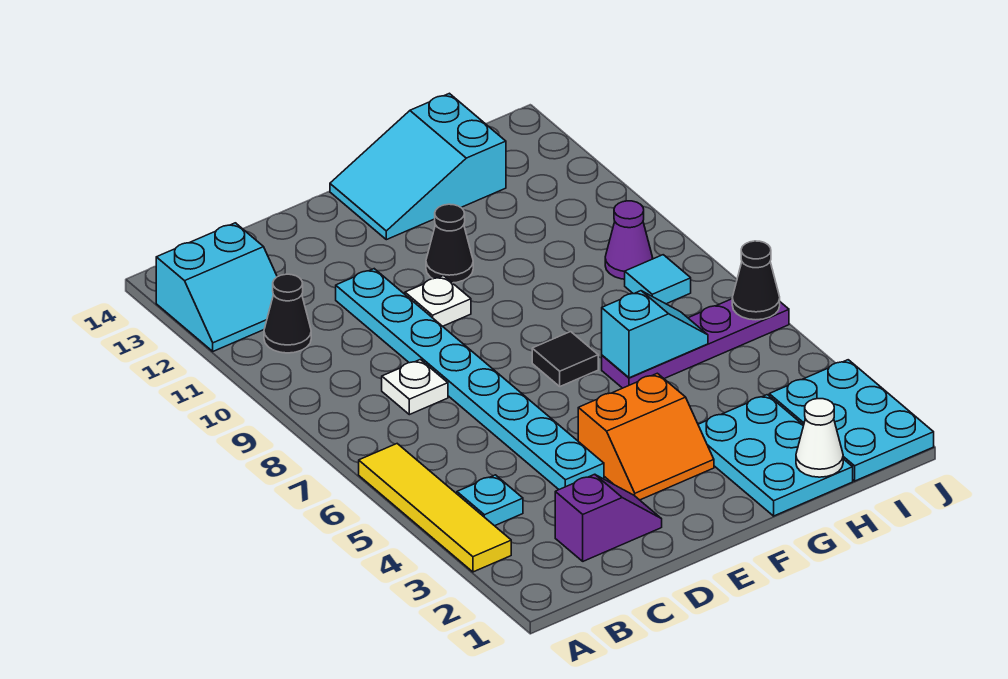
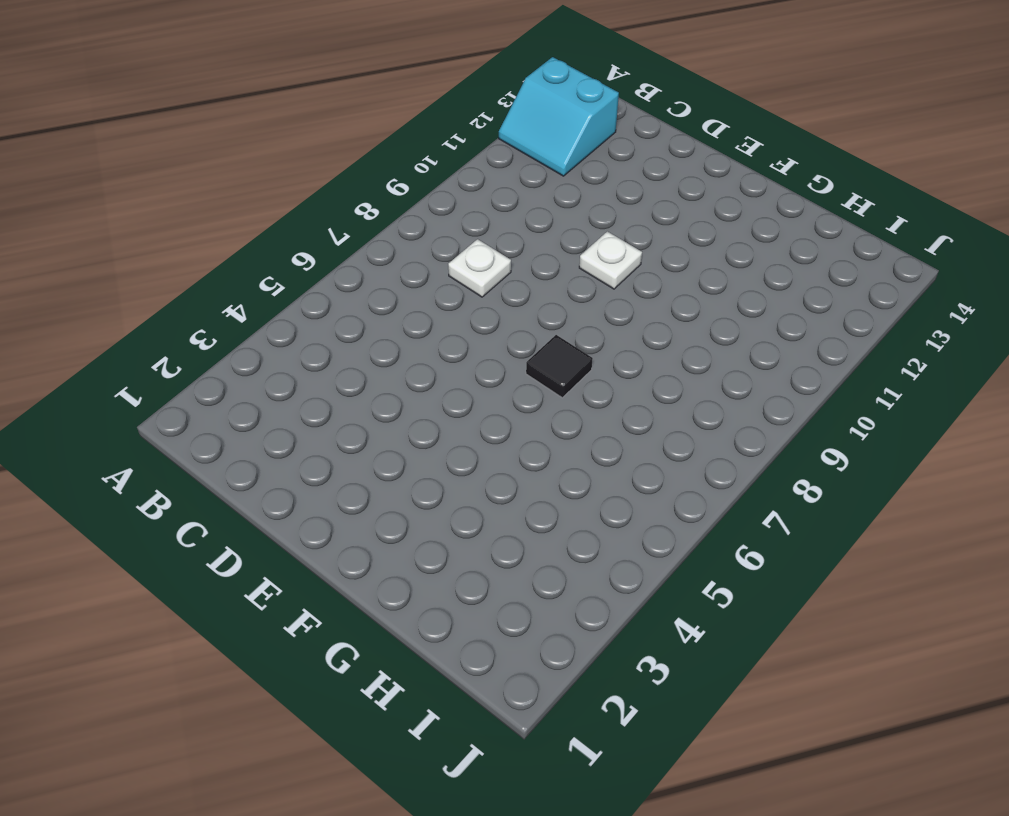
none -> yellow tile A3:A6 level 1
none -> cyan plate B4 level 1
none -> black cone B11 level 1

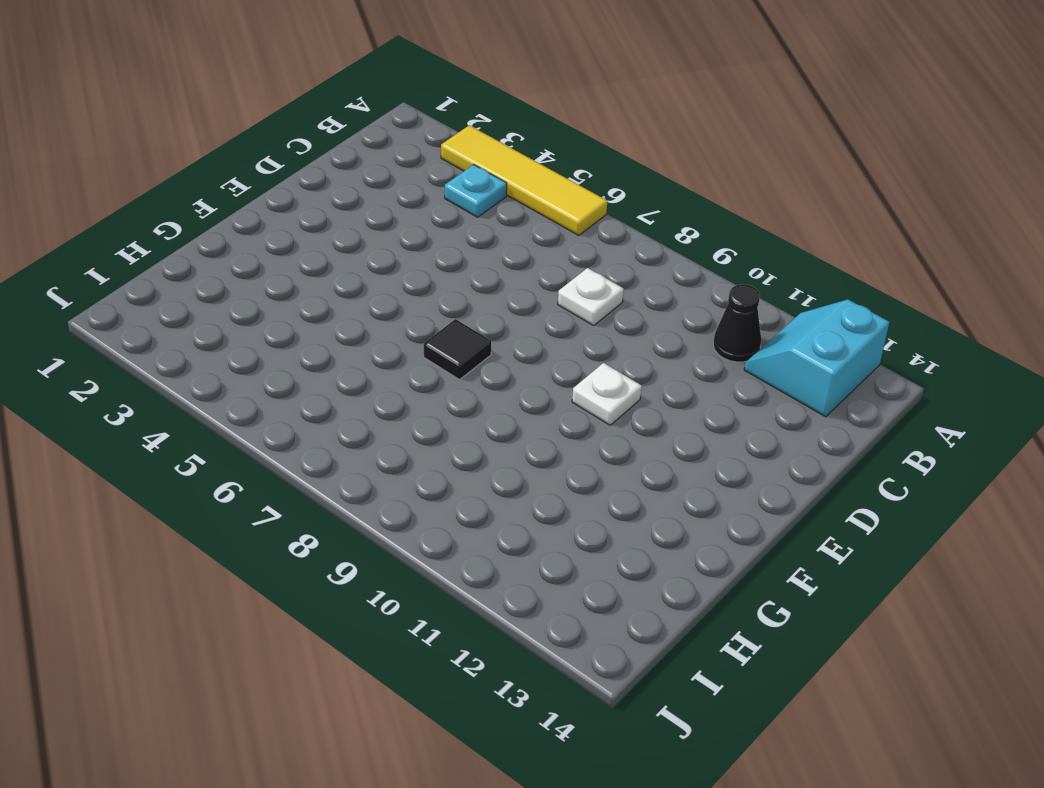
none -> purple slope C2:D2 level 1 top C
none -> cyan plate D4:D11 level 1
none -> orange slope E3:F4 level 1 top 4

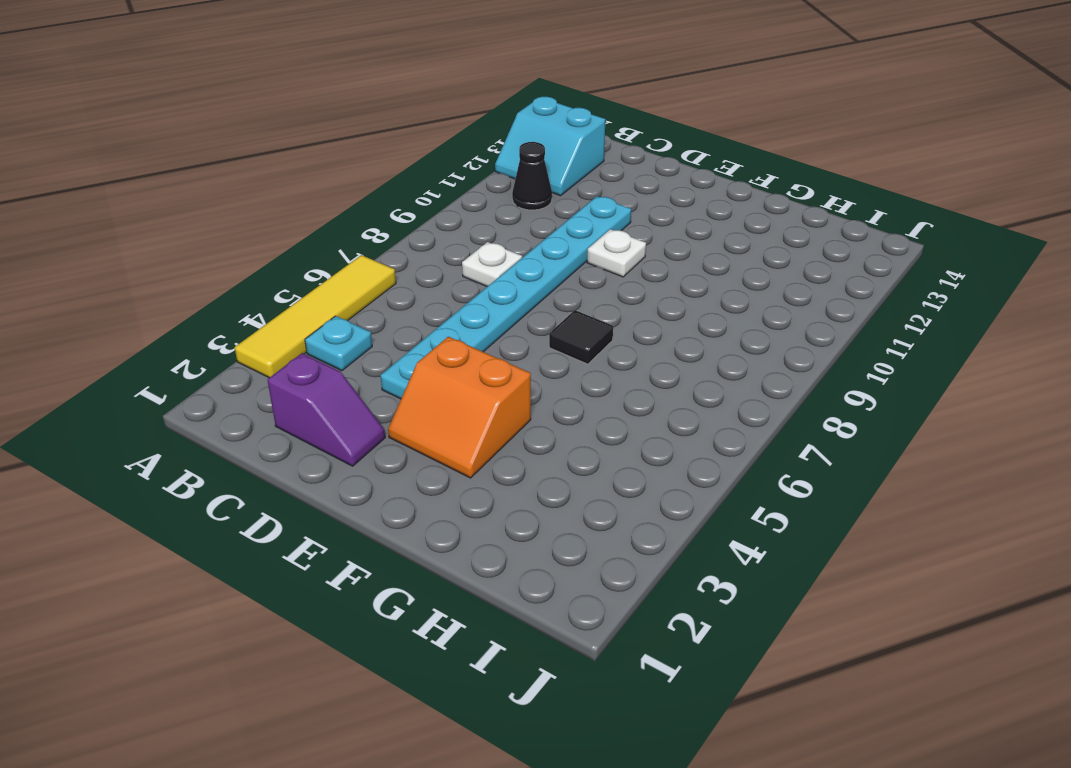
none -> black cone F11 level 1
none -> cyan slope F13:H14 level 1 top H
none -> cyan plate G1:H3 level 1

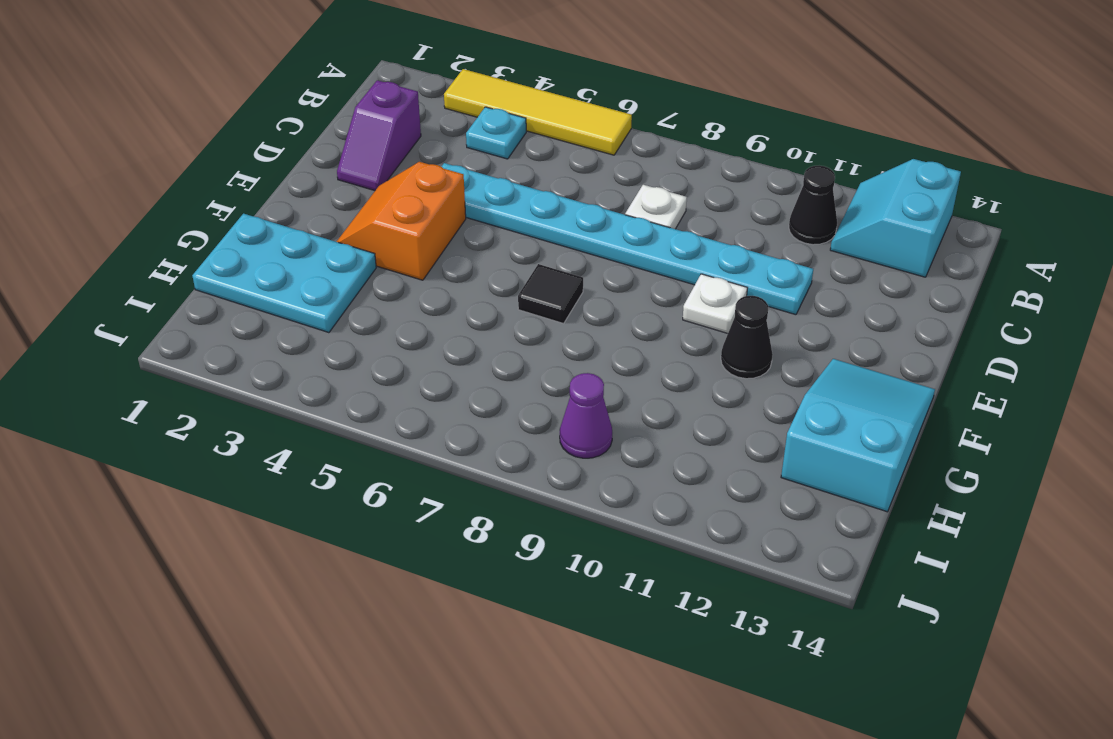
none -> purple plate G6:J6 level 1
none -> cyan plate I1:J3 level 1
none -> cyan tile I8 level 1

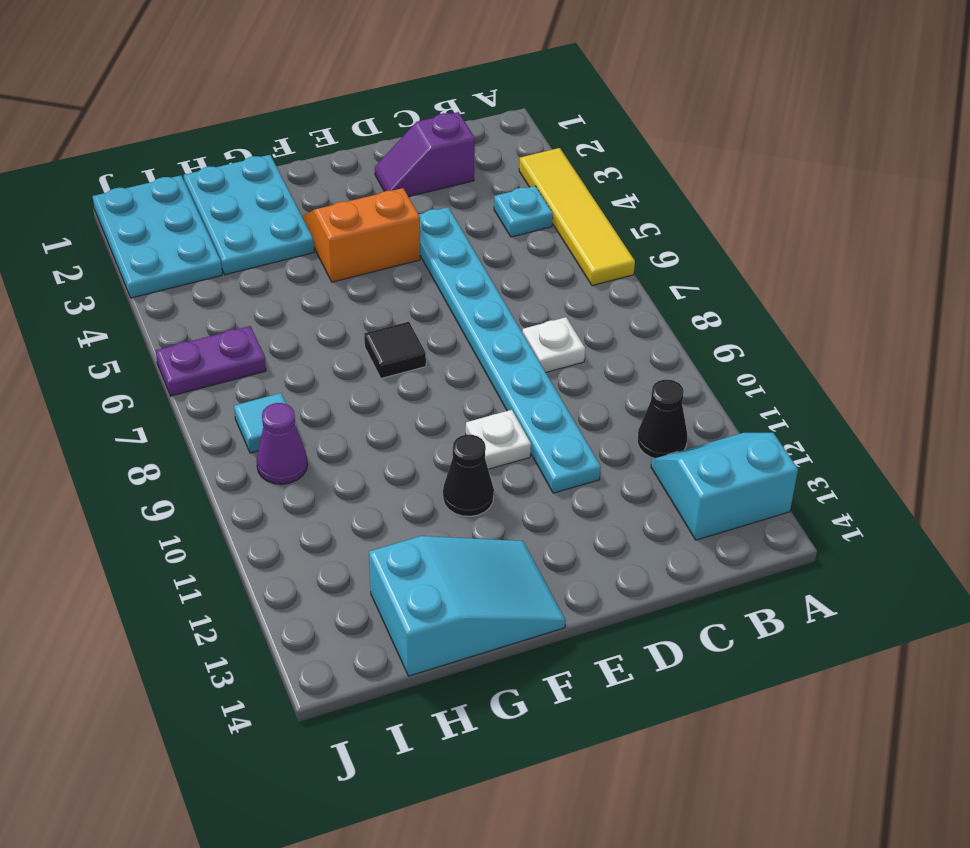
purple plate I6:J6 level 1 -> purple plate G6:J6 level 1
none -> cyan slope G6:H6 level 2 top G
none -> white cone H1 level 2
none -> black cone J6 level 2

